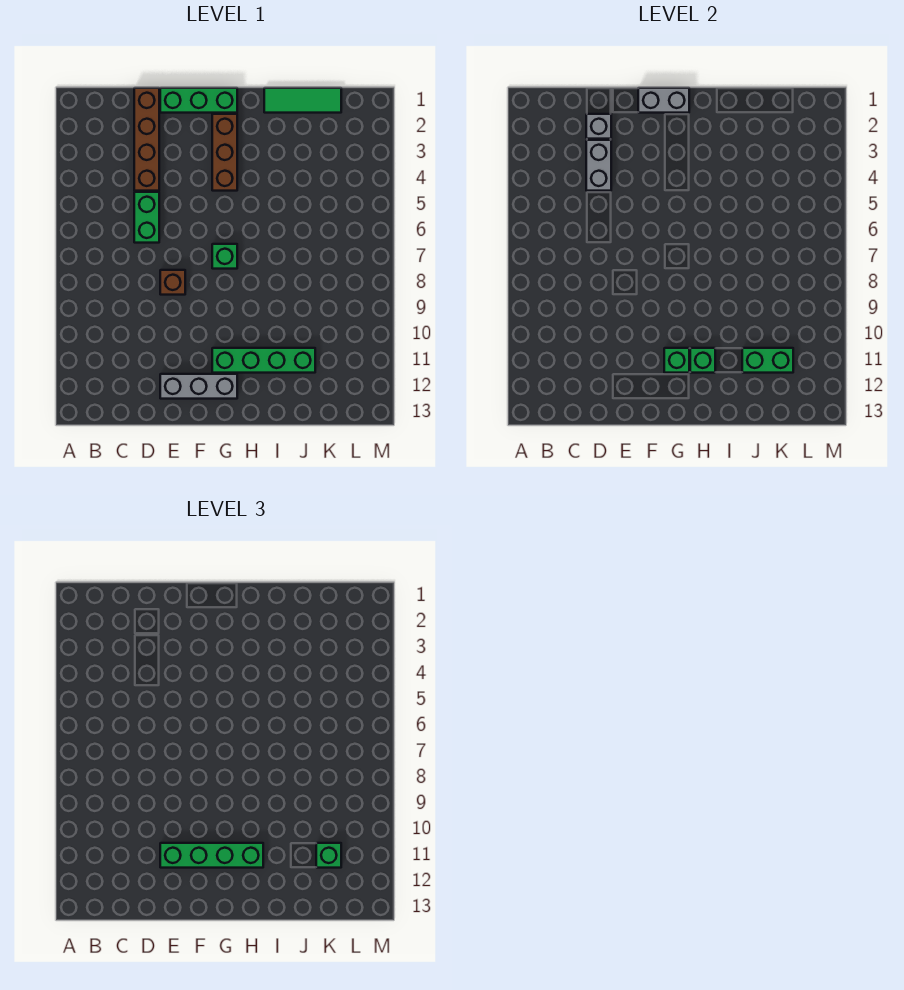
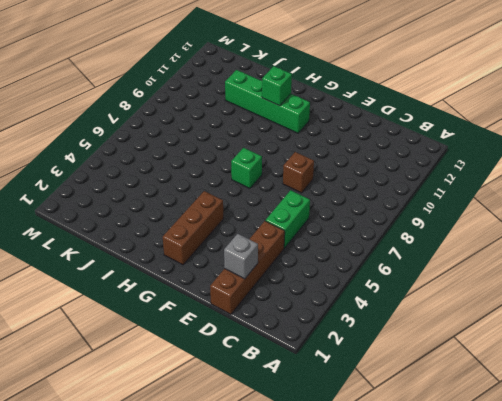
none -> green brick E1:G1 level 1
none -> grey brick E12:G12 level 1
none -> green tile I1:K1 level 1

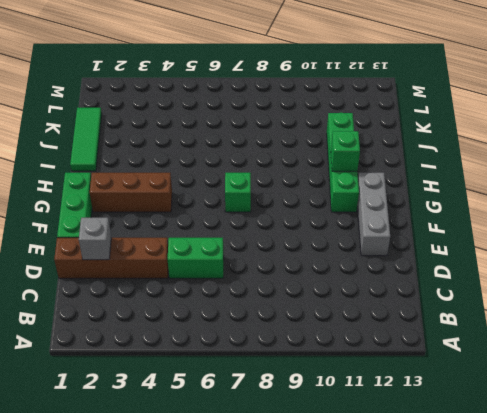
none -> brown brick E8 level 1
none -> grey brick D3:D4 level 2
none -> grey brick F1:G1 level 2

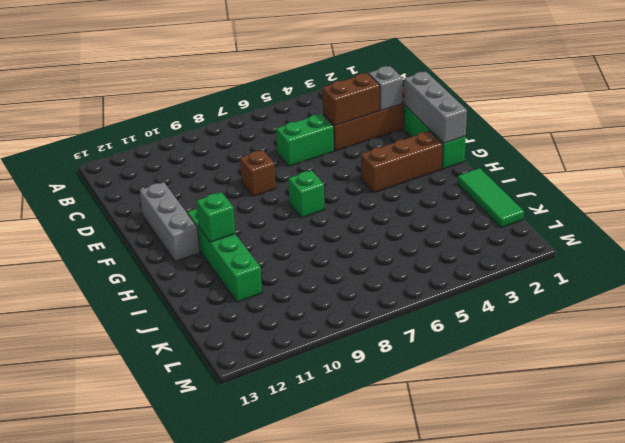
brown brick D3:D4 level 2 -> grey brick D3:D4 level 2
grey brick E1:G1 level 2 -> grey brick F1:G1 level 2
none -> green brick G11 level 2
none -> green brick J11:K11 level 2
none -> green brick E11:H11 level 3

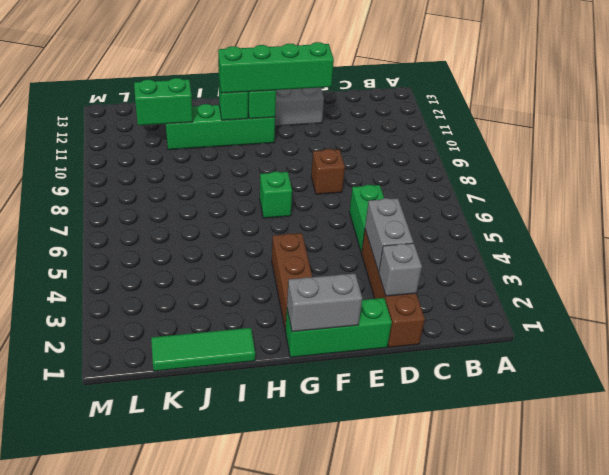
none -> green brick K11 level 3

